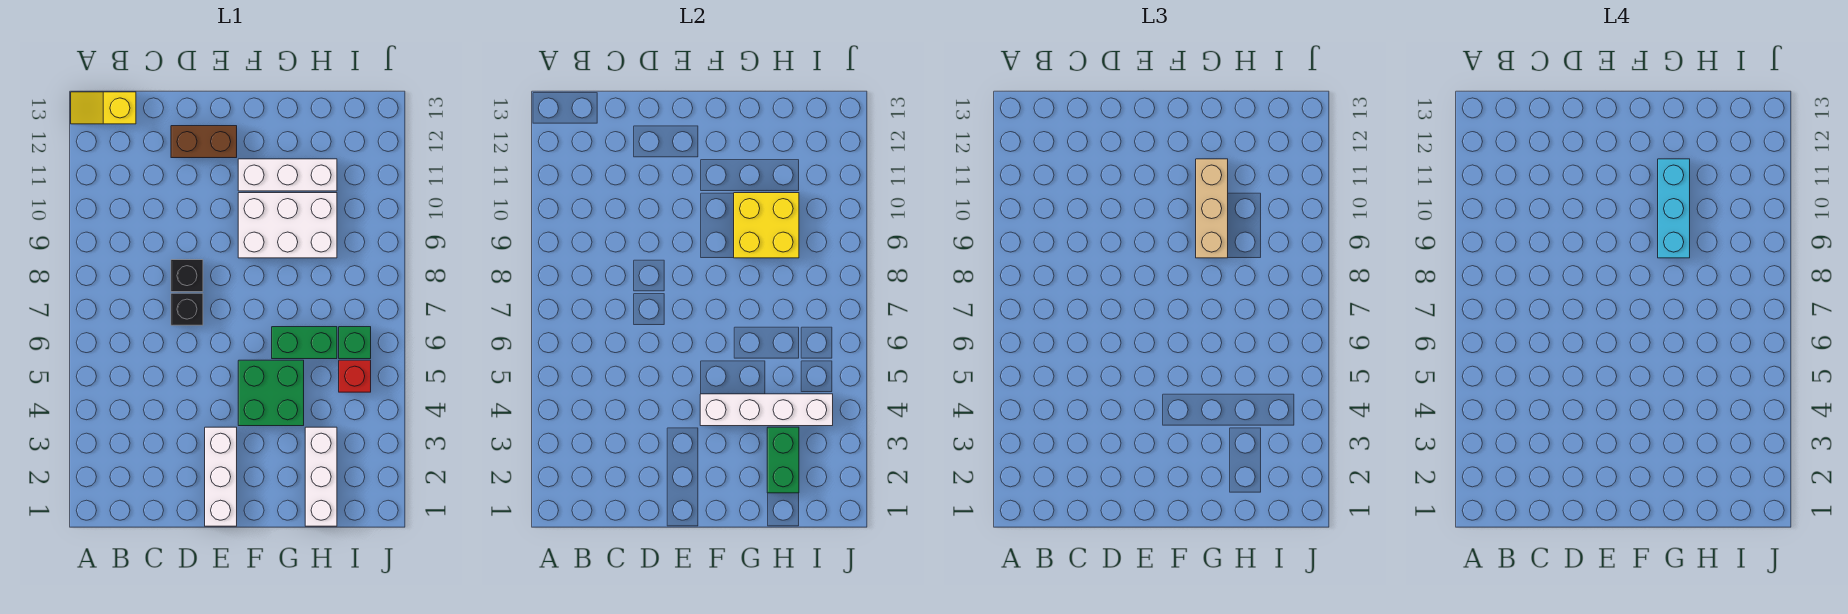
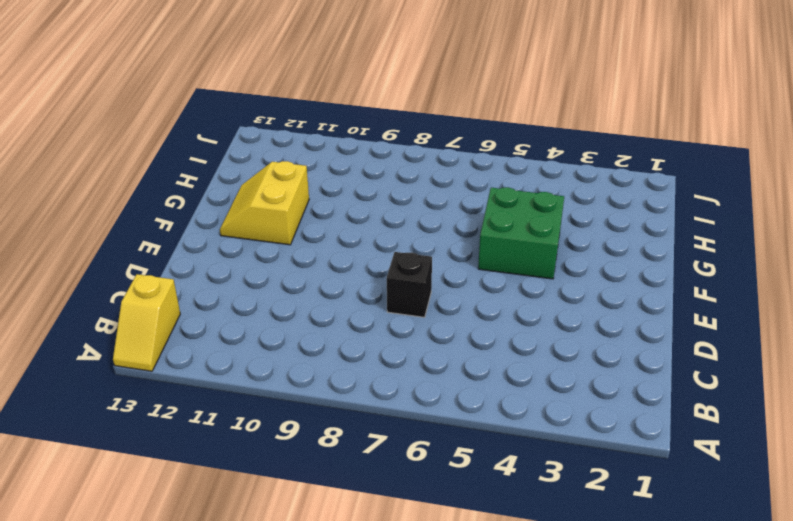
yellow slope F11:G12 level 1 top 11 -> white brick F11:H11 level 1
none -> black brick D8 level 1
none -> brown brick D12:E12 level 1
none -> white brick E1:E3 level 1

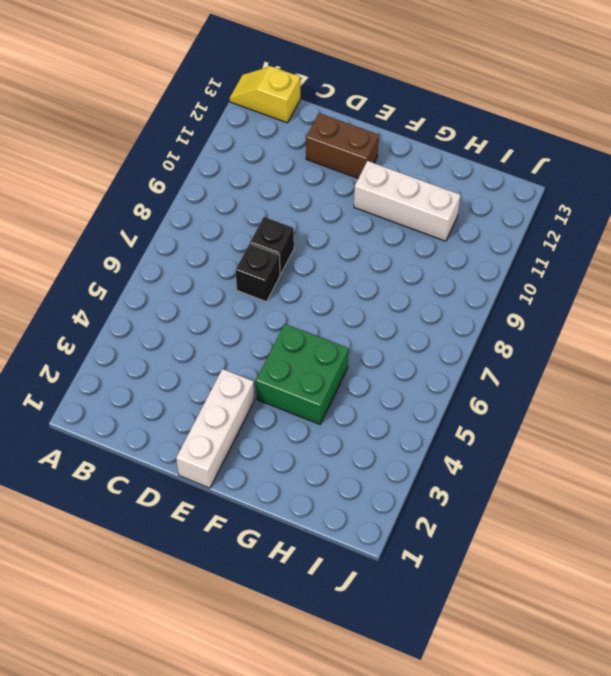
none -> white brick F9:H10 level 1
none -> green brick G6:H6 level 1
none -> white brick H1:H3 level 1

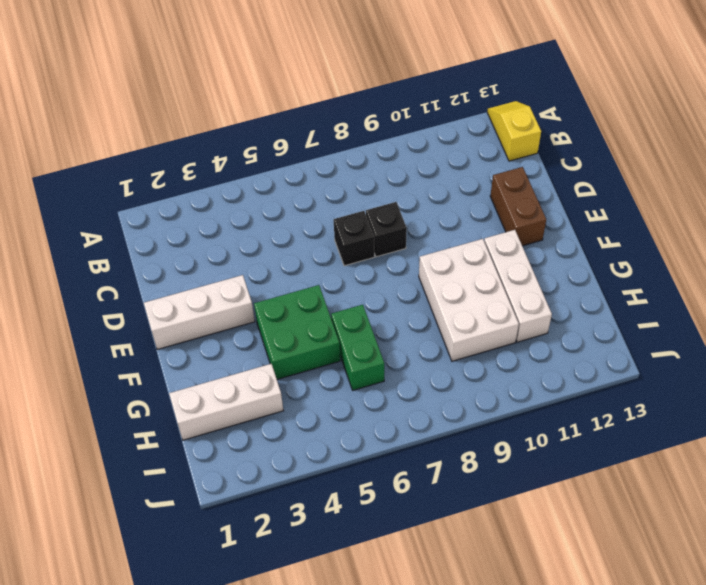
none -> red brick I5 level 1
none -> green brick I6 level 1
none -> white brick F4:I4 level 2

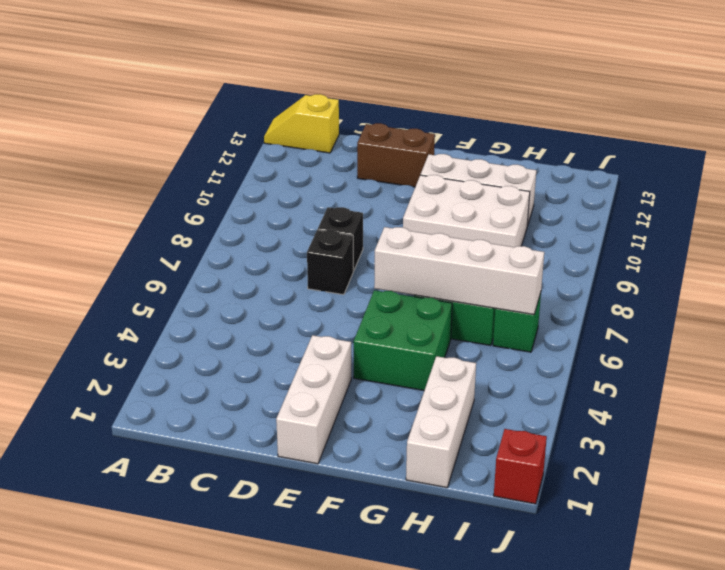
white brick F6:I6 level 2 -> white brick F4:I4 level 2
red brick J1 level 1 -> red brick I5 level 1
none -> yellow brick G9:H10 level 2
none -> green brick H2:H3 level 2
none -> tan brick G9:G11 level 3

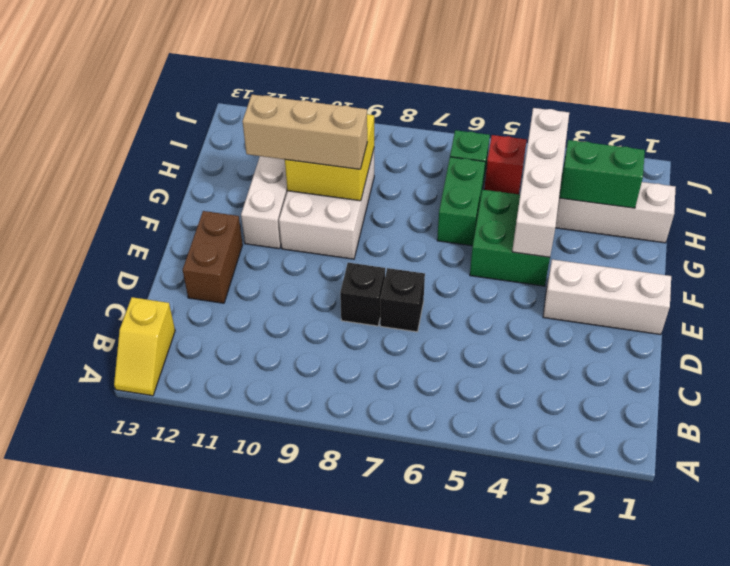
none -> cyan brick G9:G11 level 4

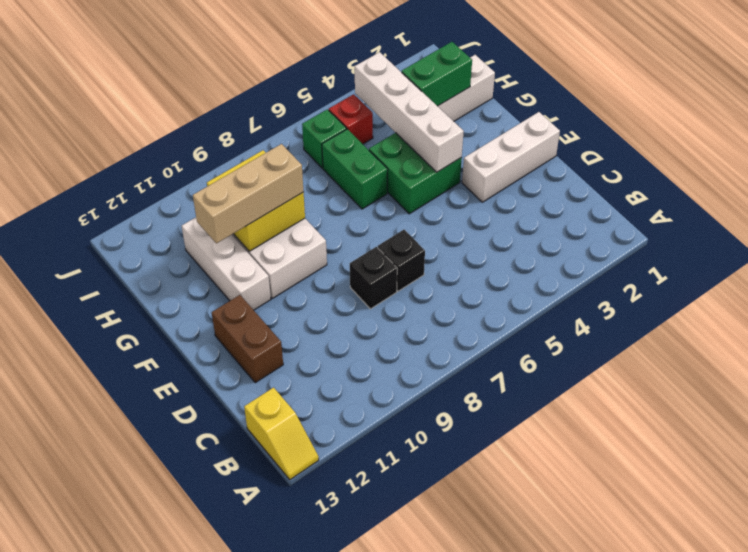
none -> cyan brick G9:G11 level 4

